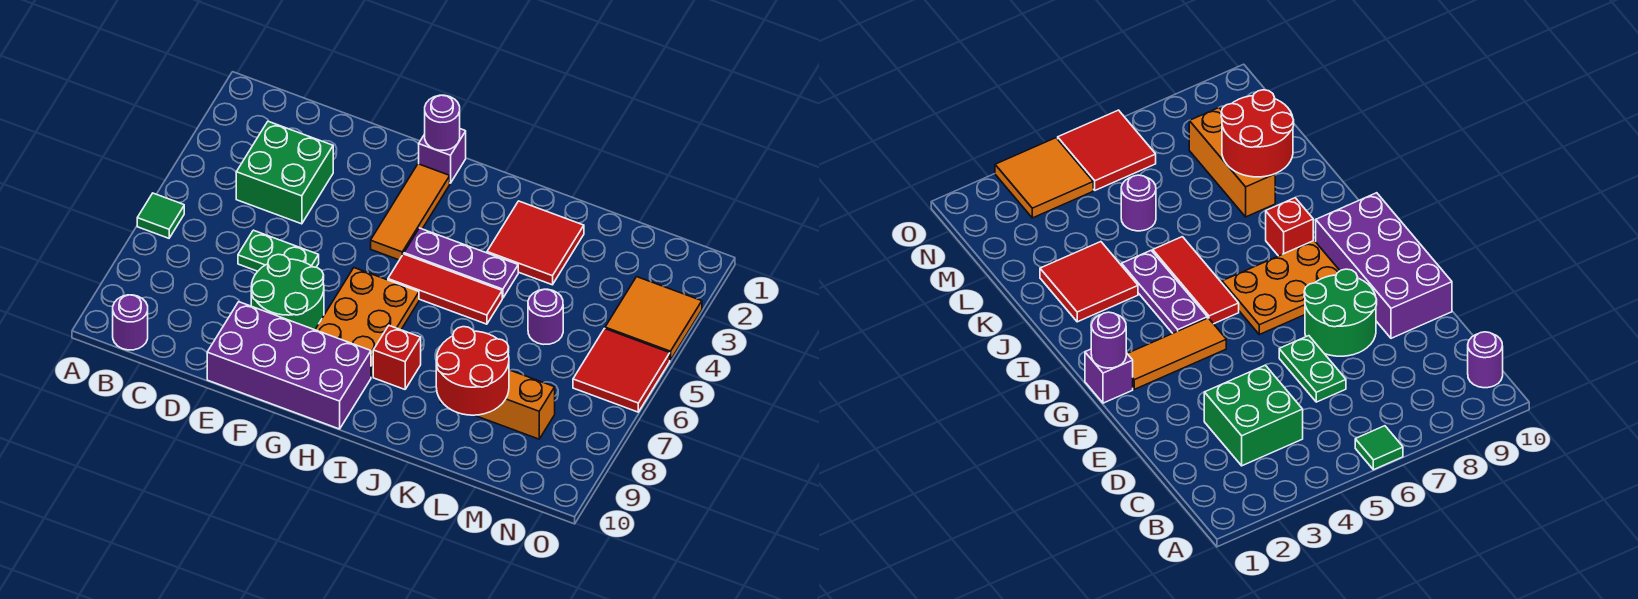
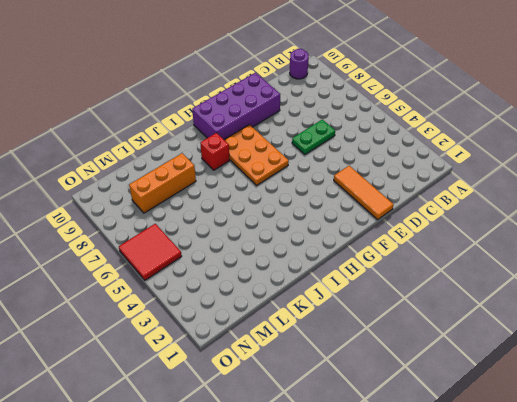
orange tile E1:E3 level 1 -> orange tile G2:G4 level 1
none -> green tile A6 level 1
none -> green brick C3:D4 level 1
none -> green round brick E7:F8 level 1

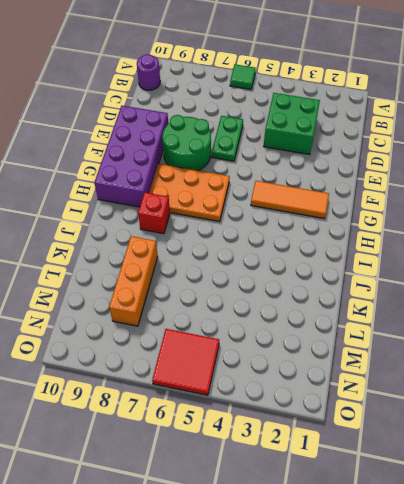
none -> purple brick G1 level 1
none -> purple plate H4:J4 level 1
none -> red tile H5:J5 level 1

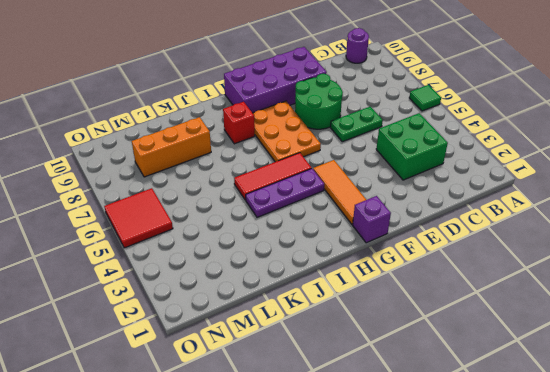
none -> red tile J2:K3 level 1
none -> purple round brick L5 level 1
none -> orange tile N3:O4 level 1

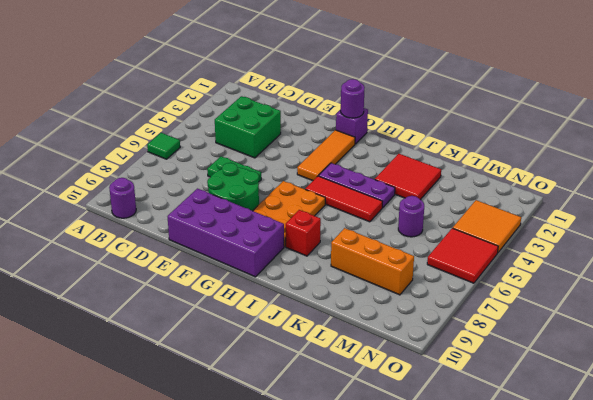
none -> red round brick K8:L9 level 2

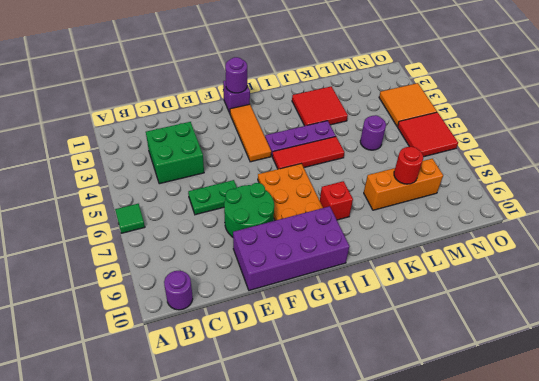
red round brick L8 level 2 -> red round brick K8:L9 level 2

